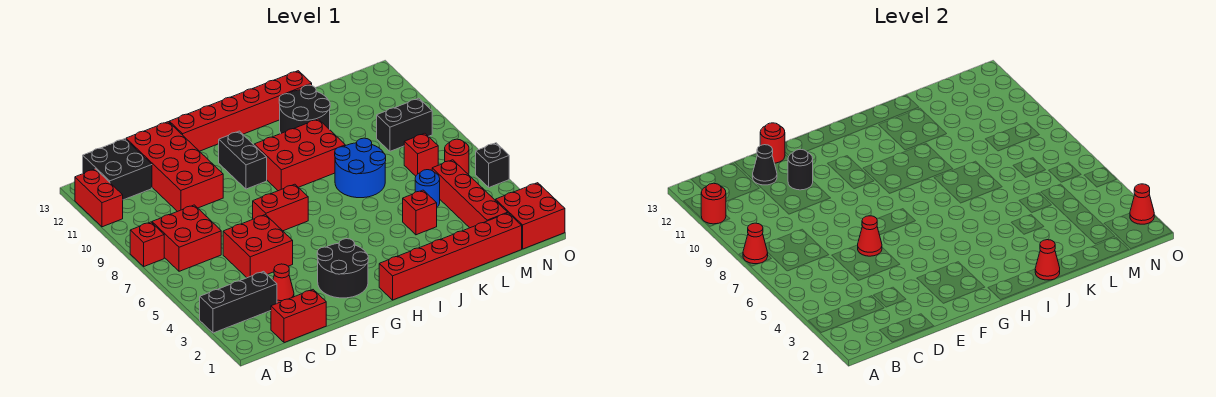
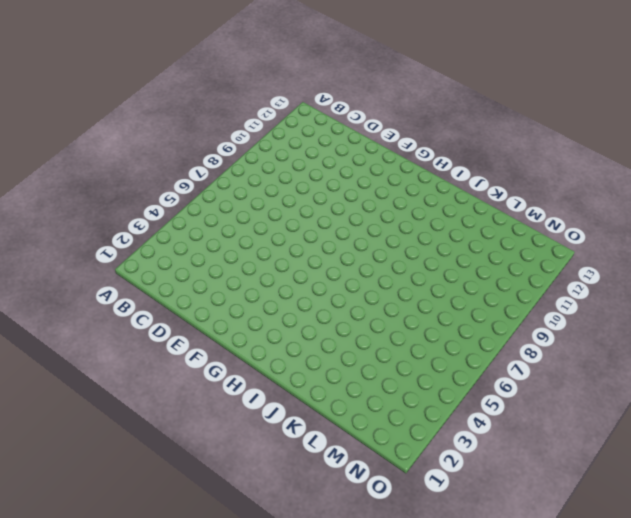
none -> black brick A3:C3 level 1
none -> red brick A8 level 1
none -> red brick A11:A12 level 1
none -> red brick B7:C8 level 1

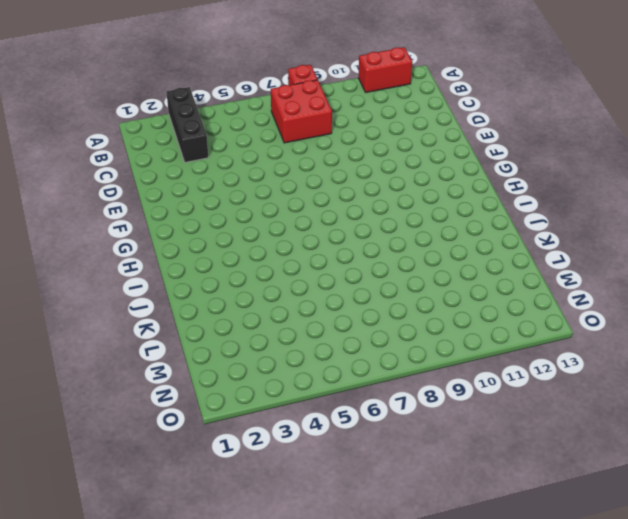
none -> black brick B12:C13 level 1
none -> red brick C1:D1 level 1
none -> red cone D3 level 1
none -> red brick D5:E6 level 1

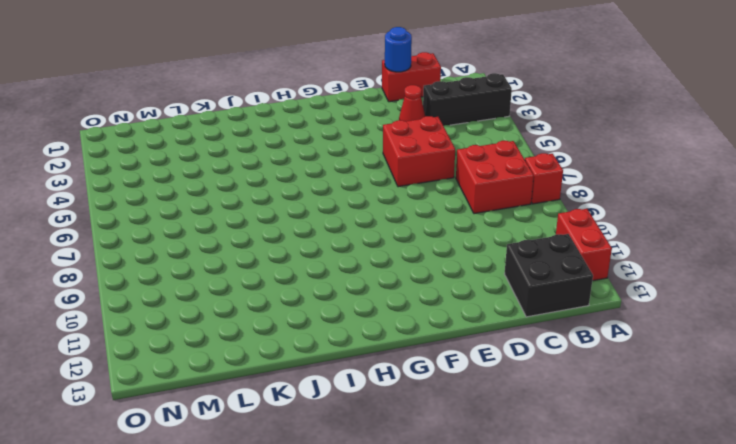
blue round brick D1 level 2 -> blue round brick L5 level 1
none -> red brick D10:E13 level 1
none -> black round brick F2:G3 level 1
none -> red brick F7:G7 level 1
none -> red brick F13:K13 level 1

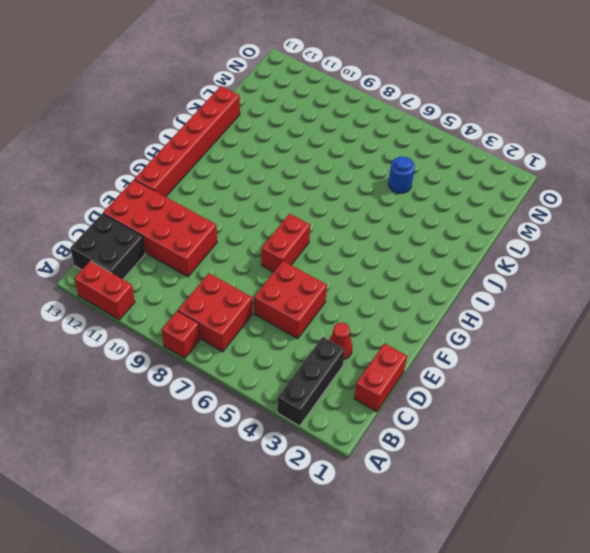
none -> black round brick F2:G3 level 1
none -> black brick G10:G11 level 1
none -> red brick H1:M1 level 1
none -> red brick H9:J10 level 1

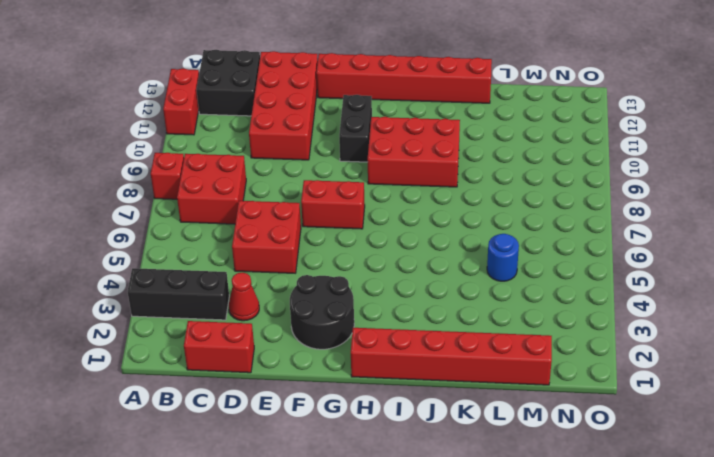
none -> blue round brick J7:K8 level 1
none -> black round brick J11:K12 level 1
none -> red brick K4 level 1
none -> red brick M2:M5 level 1

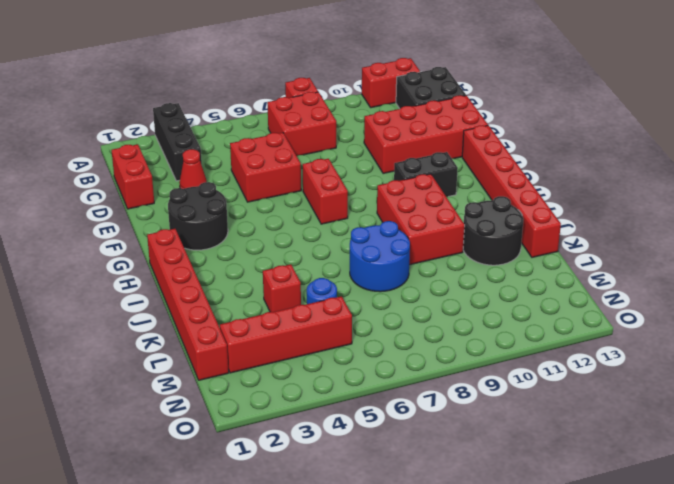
none -> red brick M7 level 1
none -> black brick M9:N9 level 1
none -> red brick N1:O2 level 1
none -> red round brick N6 level 1

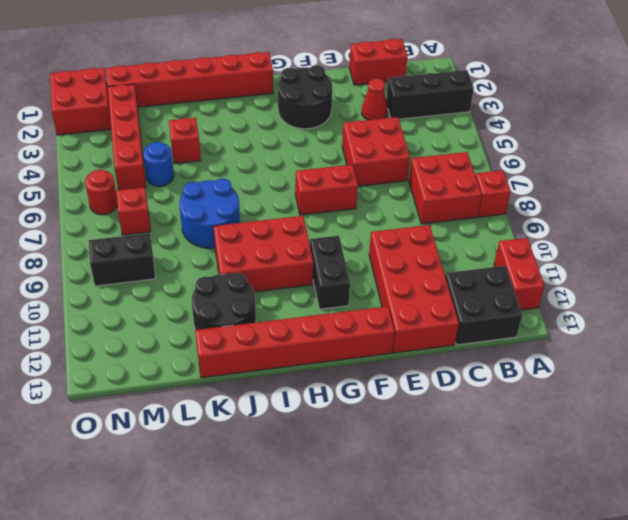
none -> black brick O5 level 1
none -> red cone A8 level 2
none -> red round brick A11 level 2
none -> black cone D12 level 2

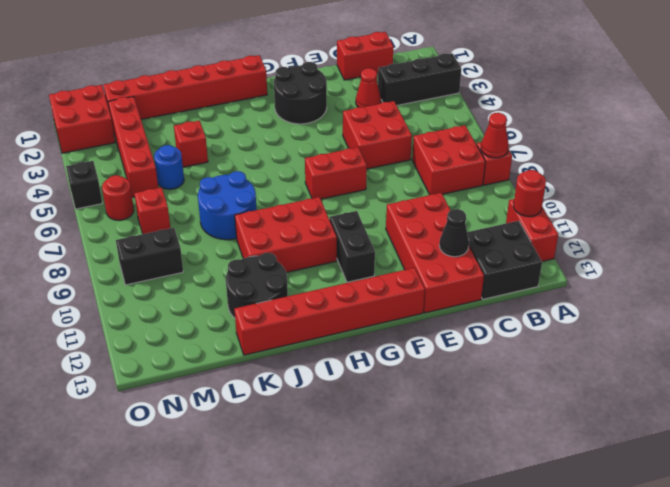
none -> red cone E6 level 2
none -> black round brick E11 level 2
none -> red round brick E13 level 2
none -> red cone J1 level 2

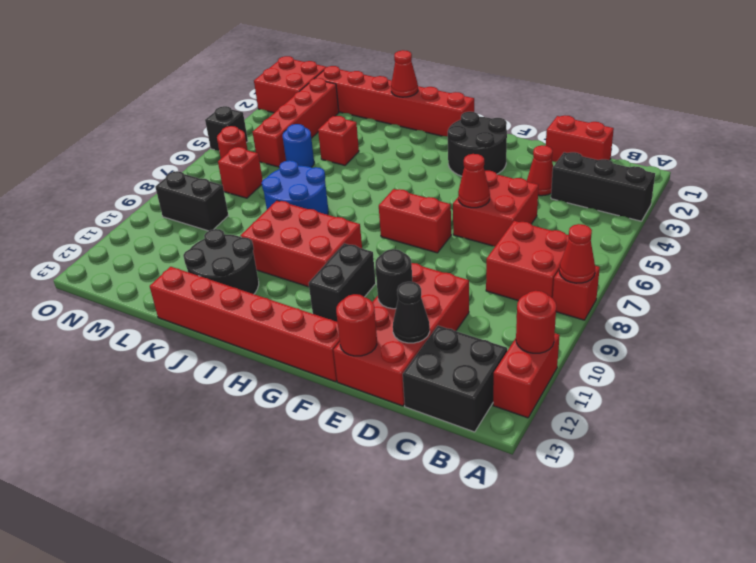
none -> red cone O2 level 2

